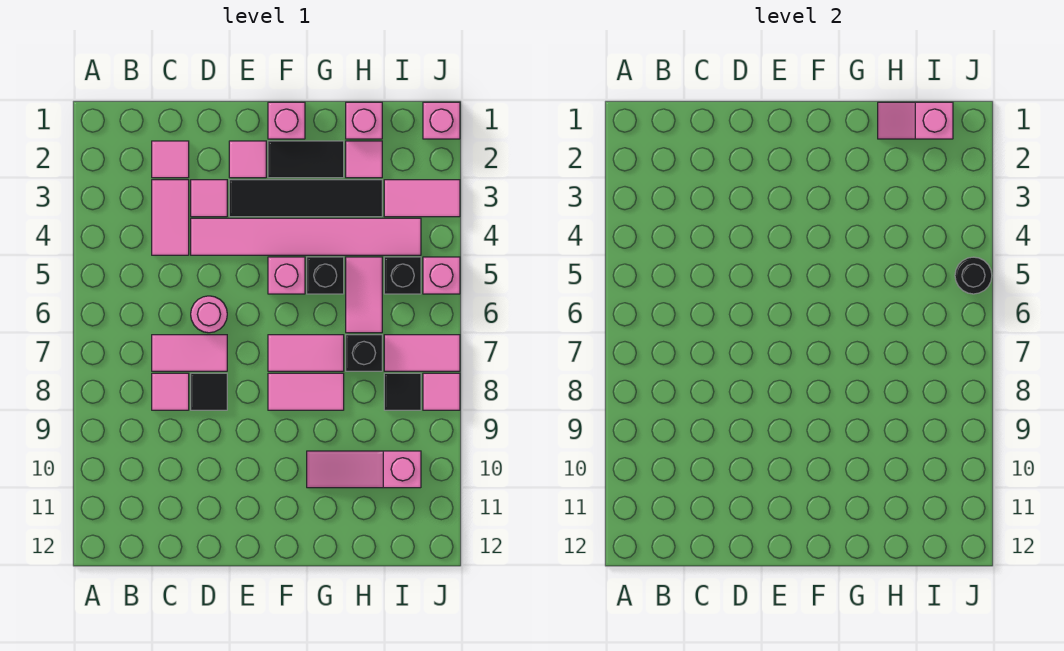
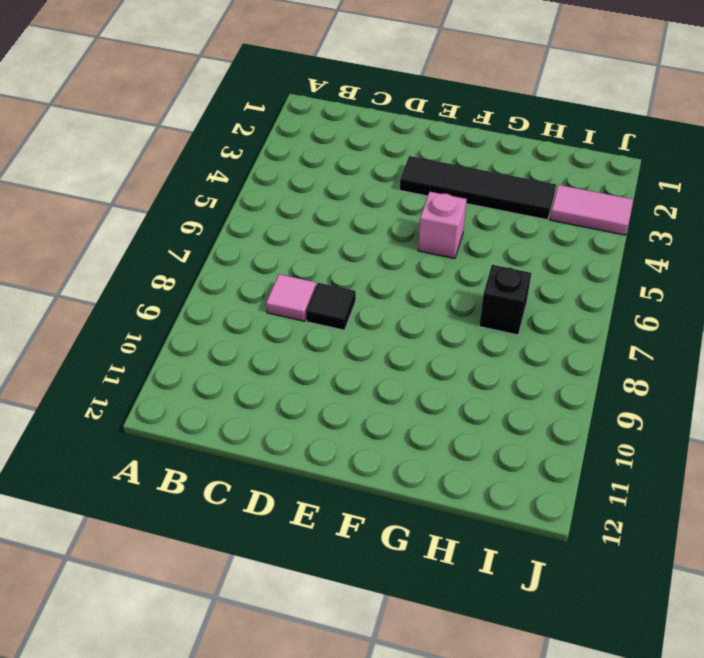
none -> pink tile C2 level 1
none -> pink tile C3:C4 level 1
none -> pink tile C7:D7 level 1
none -> pink tile D3 level 1

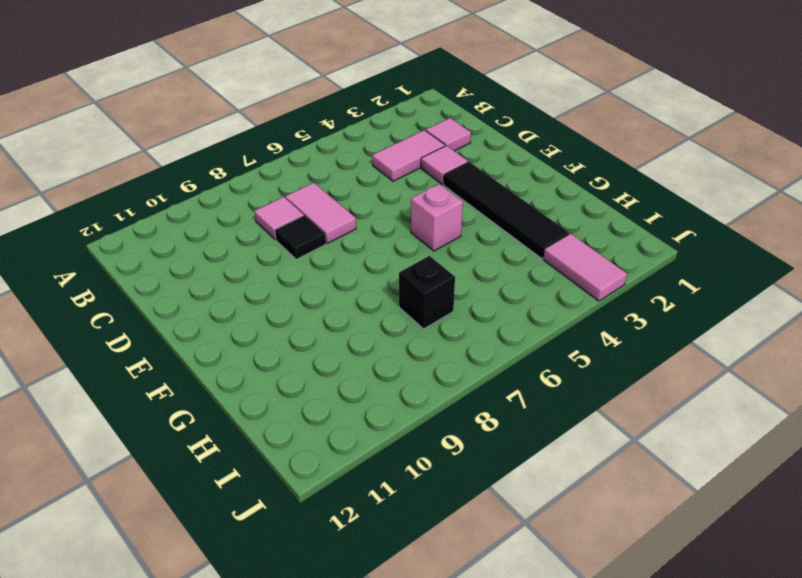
none -> pink tile D4:I4 level 1
none -> pink round brick D6 level 1
none -> pink tile E2 level 1
none -> pink brick F1 level 1

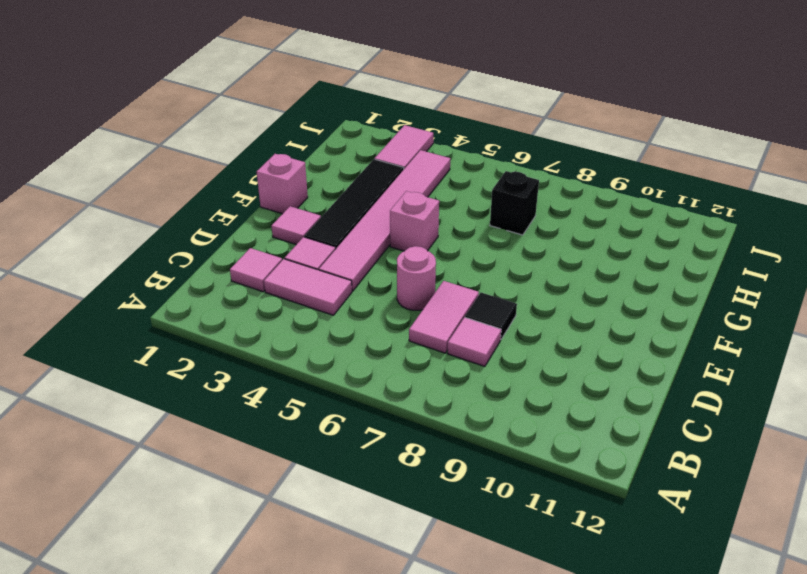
none -> black tile F2:G2 level 1
none -> pink tile F7:G7 level 1
none -> pink tile F8:G8 level 1
none -> black brick G5 level 1

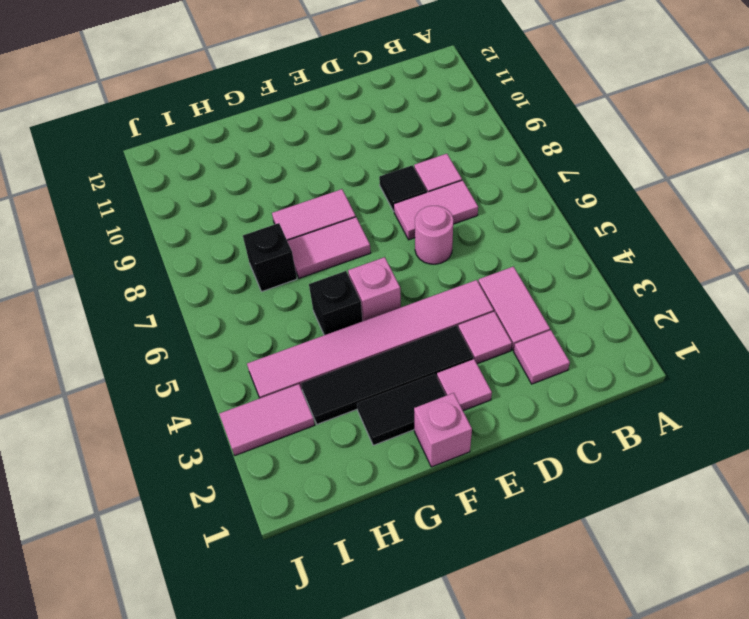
none -> pink slope G10:I10 level 1 top I
none -> pink brick H1 level 1
none -> pink tile H2 level 1
none -> pink tile H5:H6 level 1

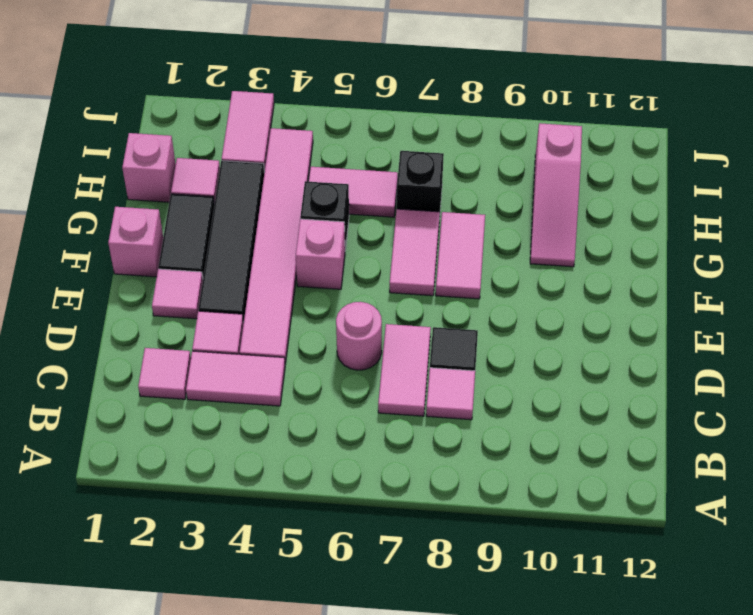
none -> black brick I5 level 1
none -> pink tile I7:J7 level 1
none -> black tile I8 level 1
none -> pink brick J1 level 1

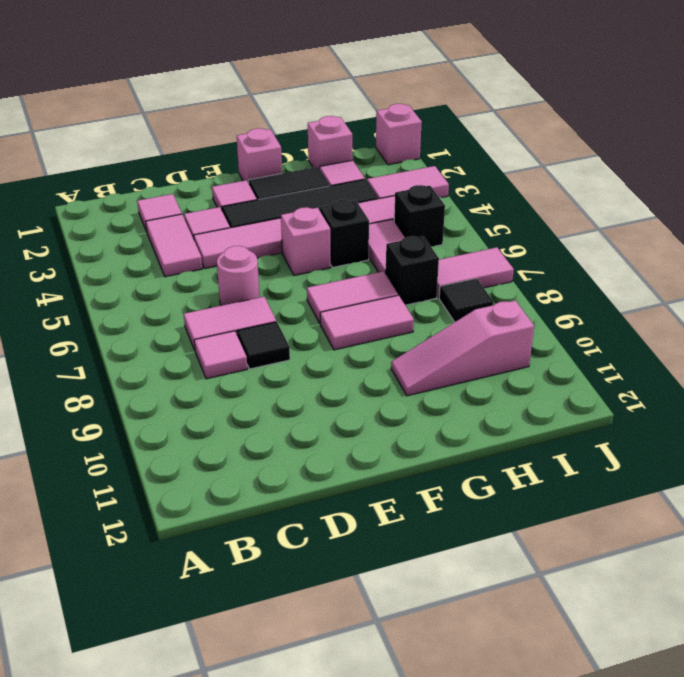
none -> pink brick J5 level 1
none -> pink tile J8 level 1
none -> pink slope H1:I1 level 2 top I
none -> black round brick J5 level 2

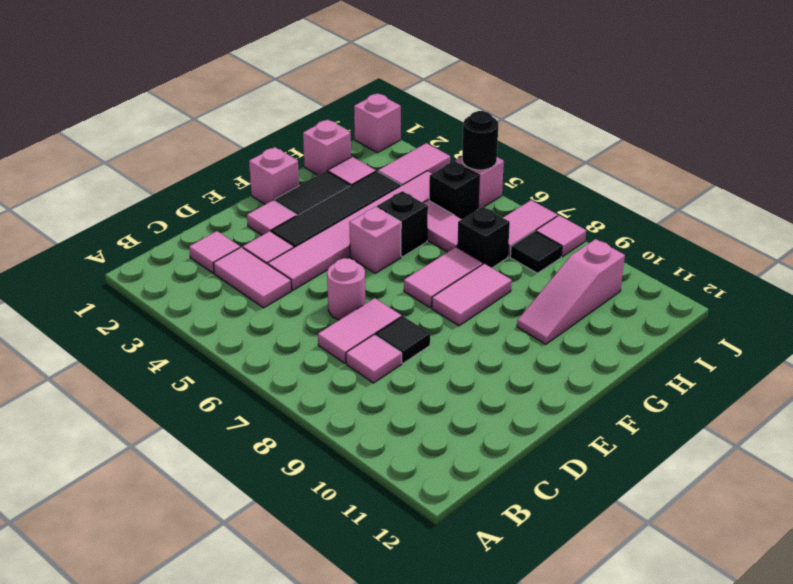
none -> pink slope H1:I1 level 2 top I

